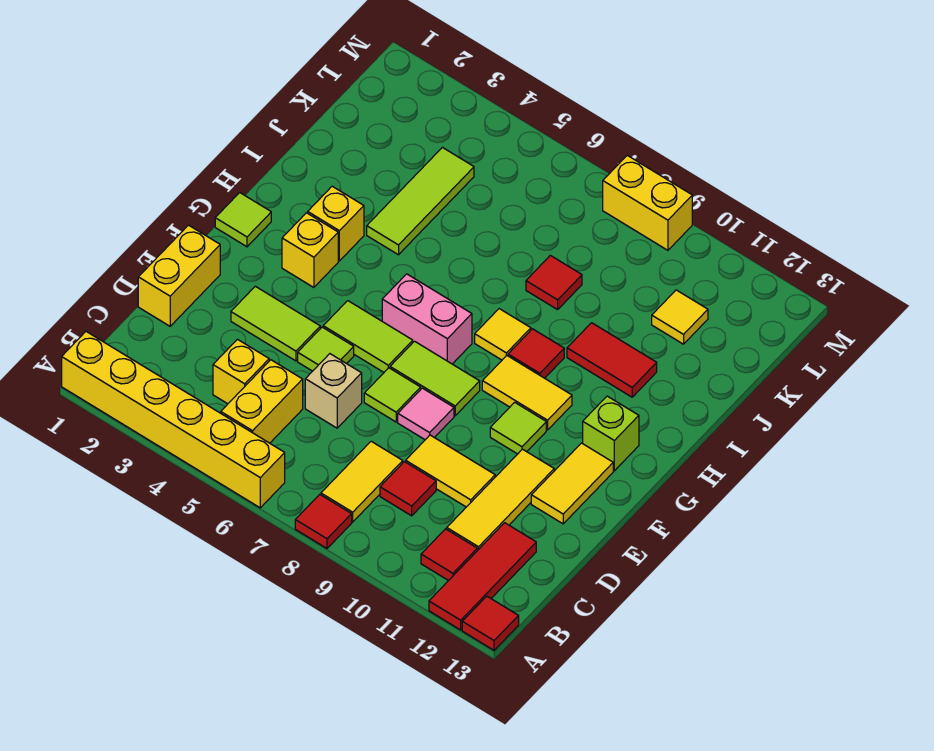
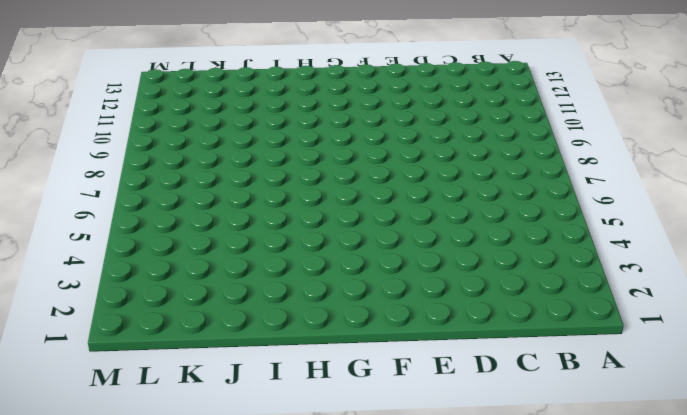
none -> yellow brick A1:A6 level 1
none -> red tile A8 level 1
none -> red tile A12:C12 level 1
none -> red tile A13 level 1

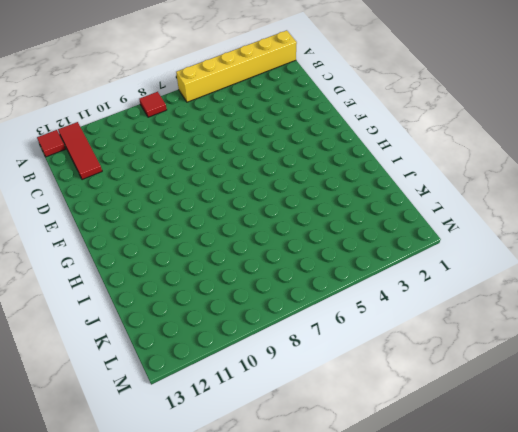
none -> yellow brick B5:C5 level 1
none -> yellow tile B8:C8 level 1
none -> red tile B11 level 1
none -> yellow brick C4 level 1

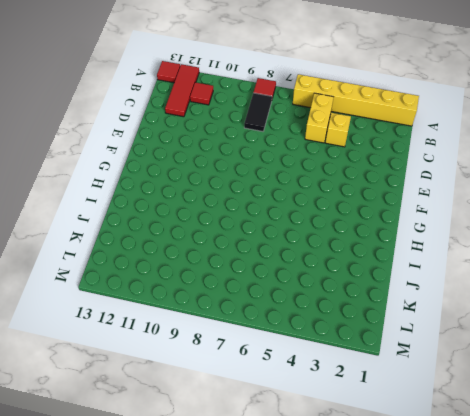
black tile B8:C8 level 1 -> yellow tile B8:C8 level 1
none -> red tile C9 level 1
none -> yellow tile C11:E11 level 1
none -> yellow brick D1:E1 level 1
none -> tan brick D6 level 1

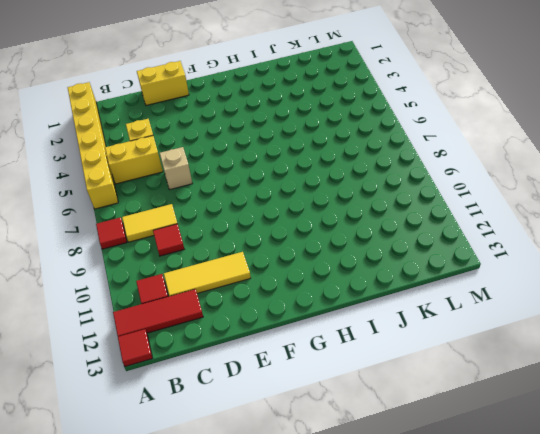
none -> yellow tile D9:D10 level 1
none -> lime tile E3:E4 level 1
none -> lime tile E5 level 1
none -> lime tile E7 level 1

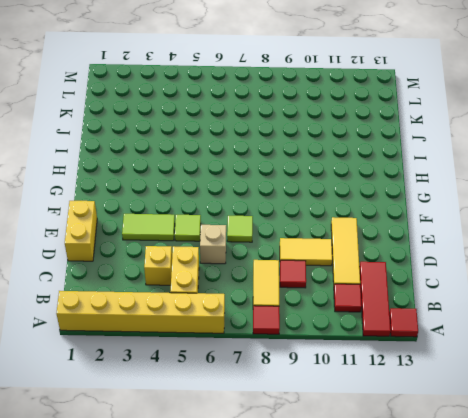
none -> pink tile E8 level 1
none -> yellow tile E12:F12 level 1
none -> lime tile F5:F6 level 1
none -> lime tile F7:F8 level 1

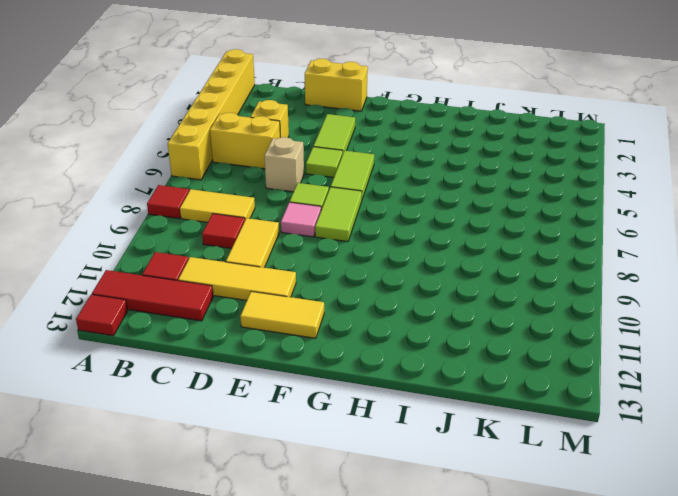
none -> lime tile F10 level 1
none -> lime tile G1 level 1
none -> yellow brick G3 level 1
none -> pink brick G6:G7 level 1

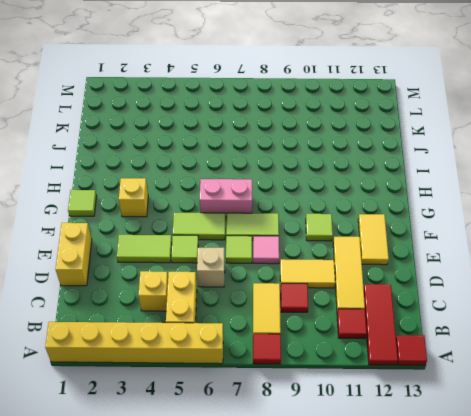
none -> yellow tile G9:G10 level 1
none -> lime brick G12 level 1
none -> yellow brick H3 level 1
none -> yellow tile H8 level 1

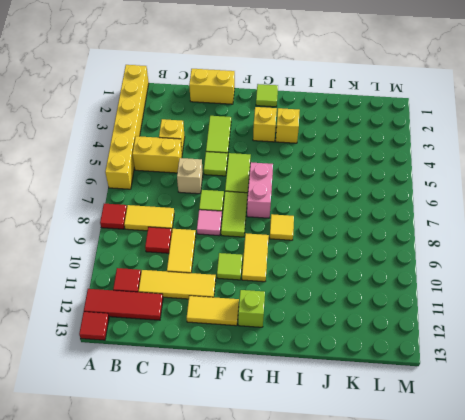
none -> red tile H9 level 1
none -> lime tile I4:K4 level 1
none -> red tile I10:I11 level 1
none -> red tile J8 level 1

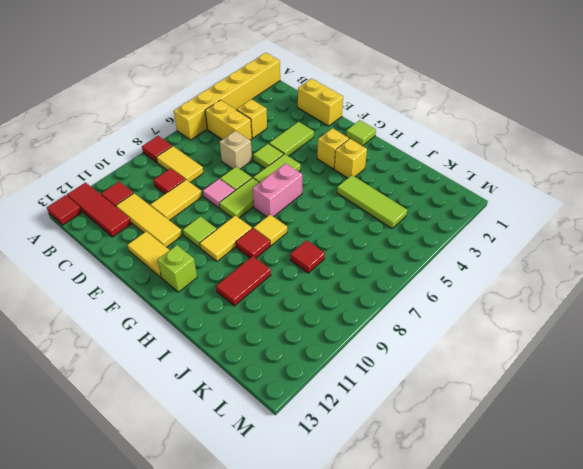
none -> yellow tile K11 level 1
none -> yellow brick M8:M9 level 1

